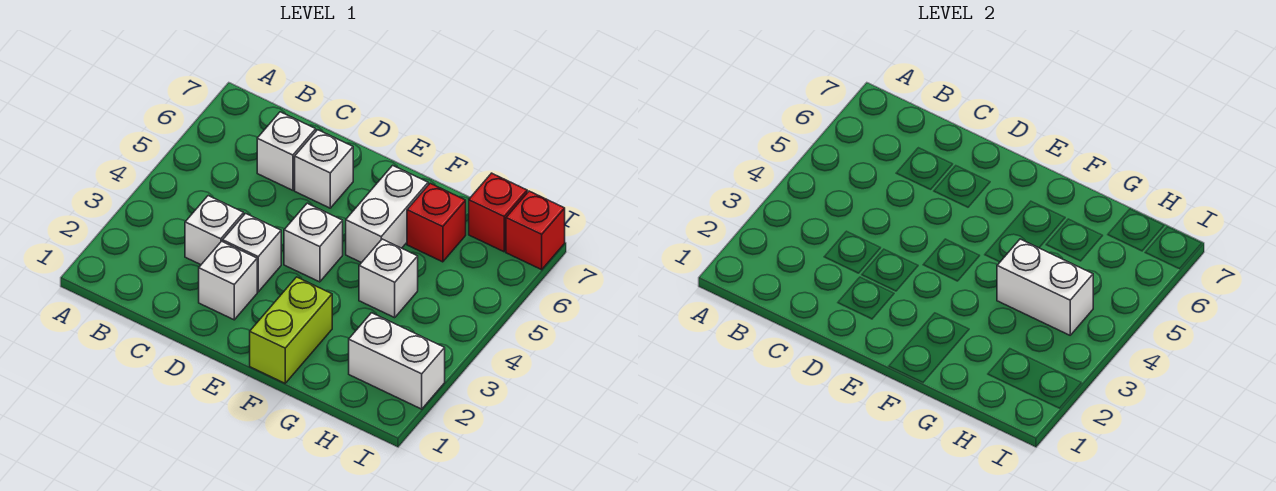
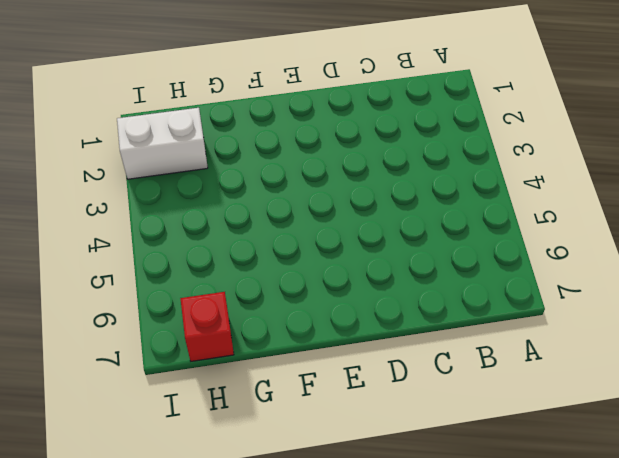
none -> white brick C3 level 1
none -> white brick C6 level 1
none -> white brick D2 level 1

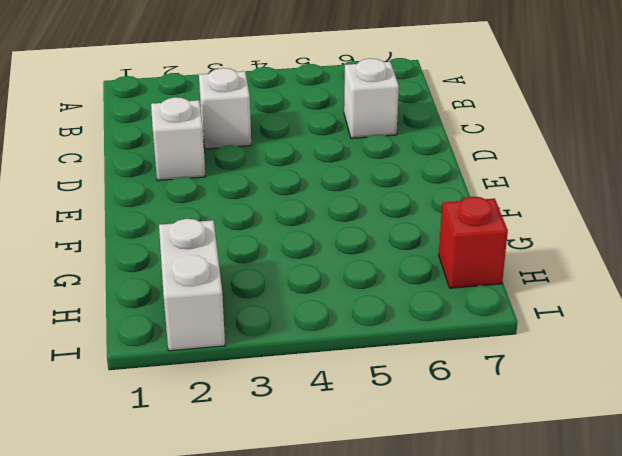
none -> white brick D3 level 1
none -> white brick D6 level 1
none -> white brick E4 level 1

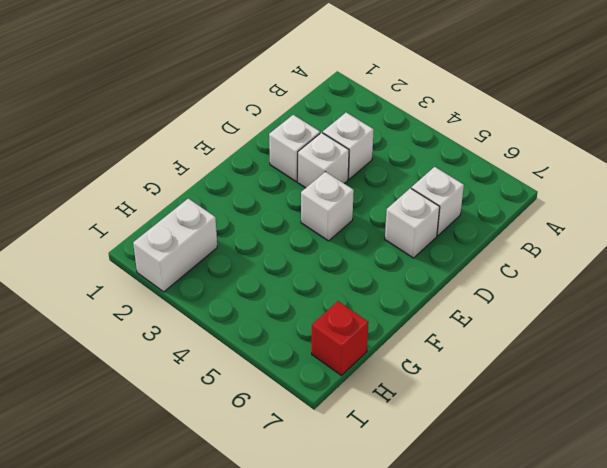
none -> lime brick F1:F2 level 1
none -> white brick F5:F6 level 1
none -> white brick G4 level 1

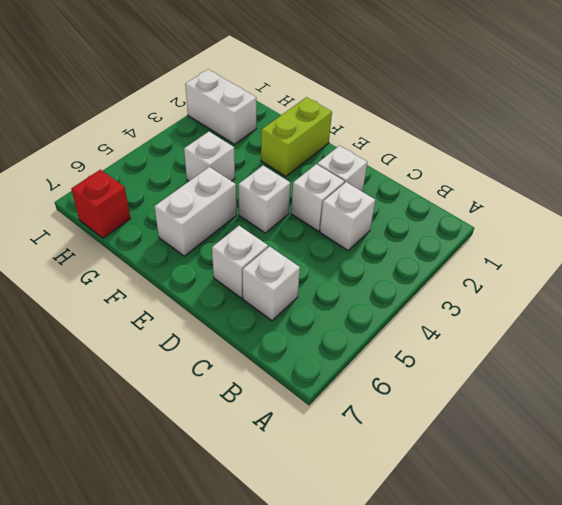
none -> red brick G6 level 1
none -> red brick I7 level 1
none -> white brick G4:H4 level 2

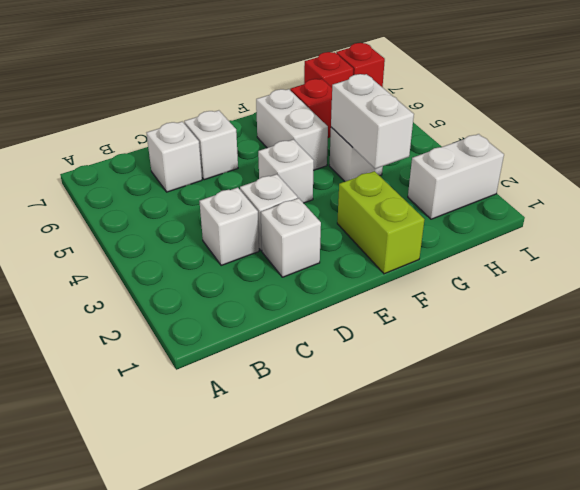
white brick G3:G4 level 2 -> white brick G4:H4 level 2

